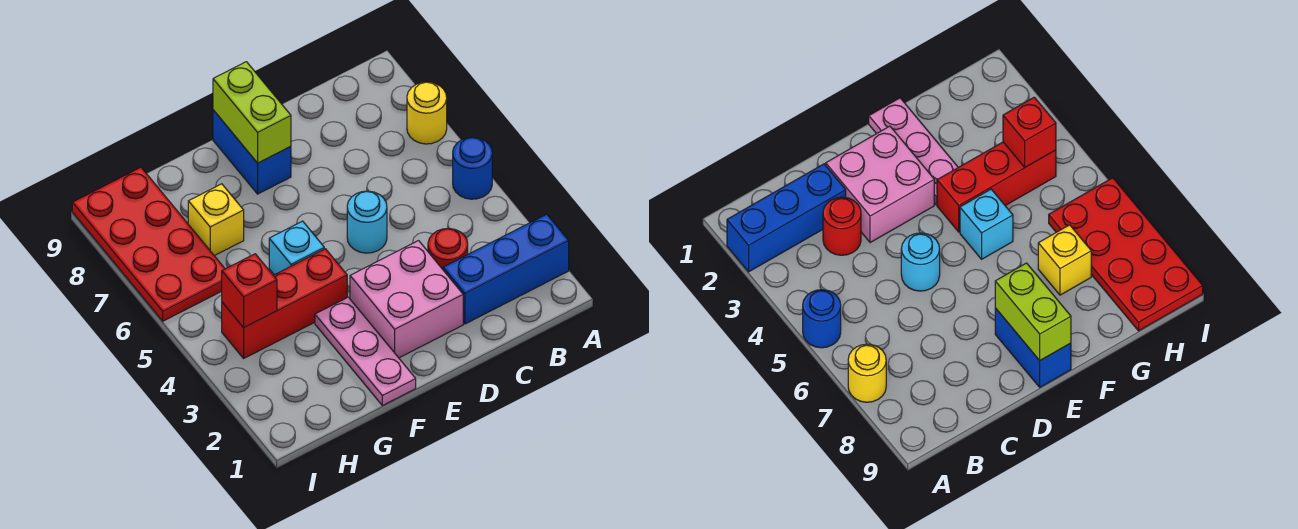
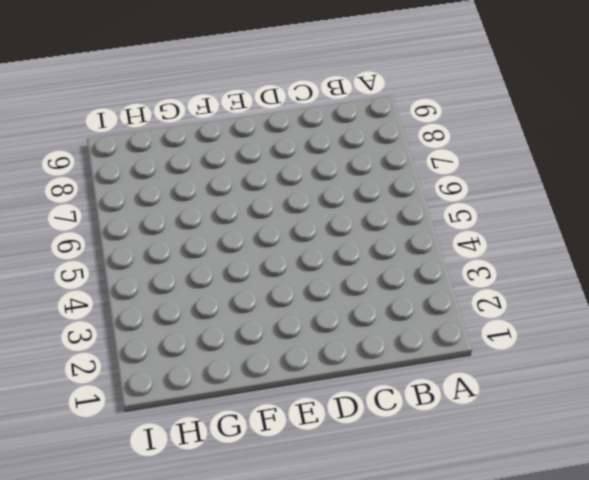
none -> blue brick A2:C2 level 1
none -> blue round brick A5 level 1
none -> yellow round brick A7 level 1

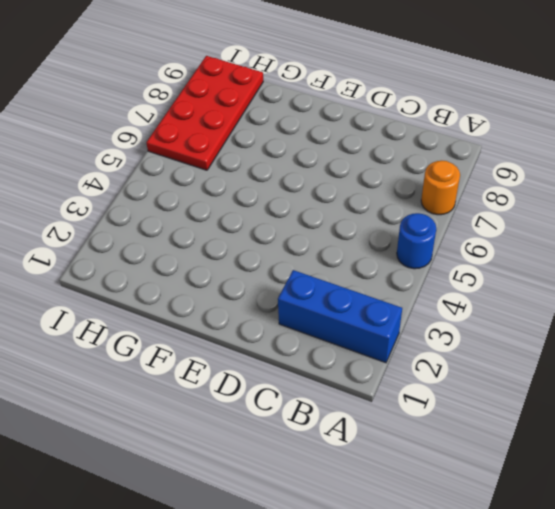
orange round brick A7 level 1 -> yellow round brick A7 level 1
none -> red round brick C3 level 1
none -> pink brick D2:E3 level 1
none -> cyan round brick D5 level 1

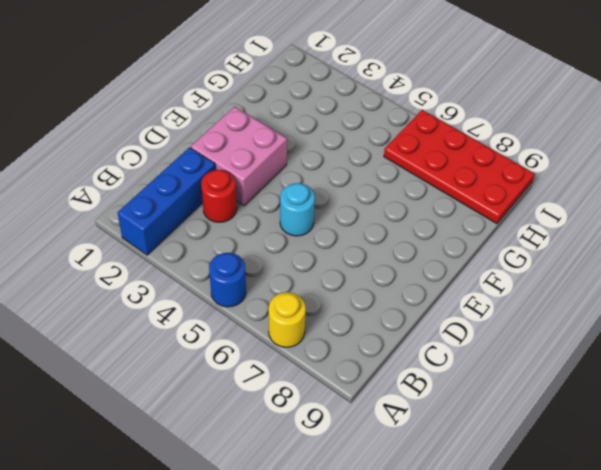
none -> blue brick E8:E9 level 1
none -> pink plate F1:F3 level 1
none -> red brick F4:H4 level 1

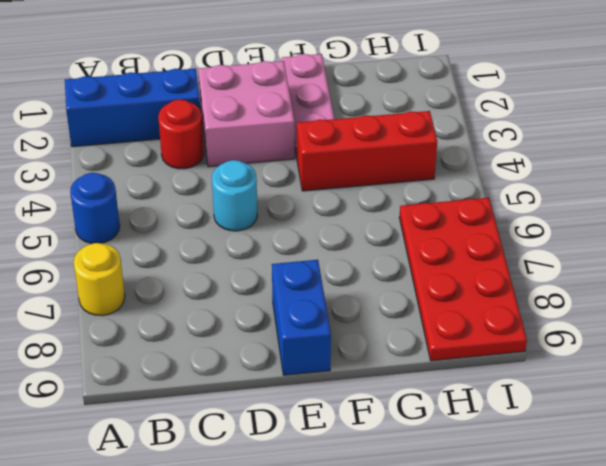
none -> cyan brick F5 level 1
none -> yellow brick G7 level 1
none -> lime brick E8:E9 level 2

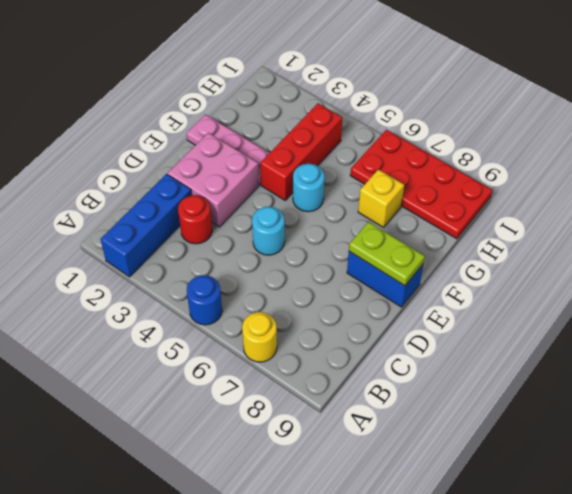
lime plate E8:E9 level 2 -> lime brick E8:E9 level 2
cyan round brick F5 level 1 -> cyan brick F5 level 1
none -> red brick H4 level 2

